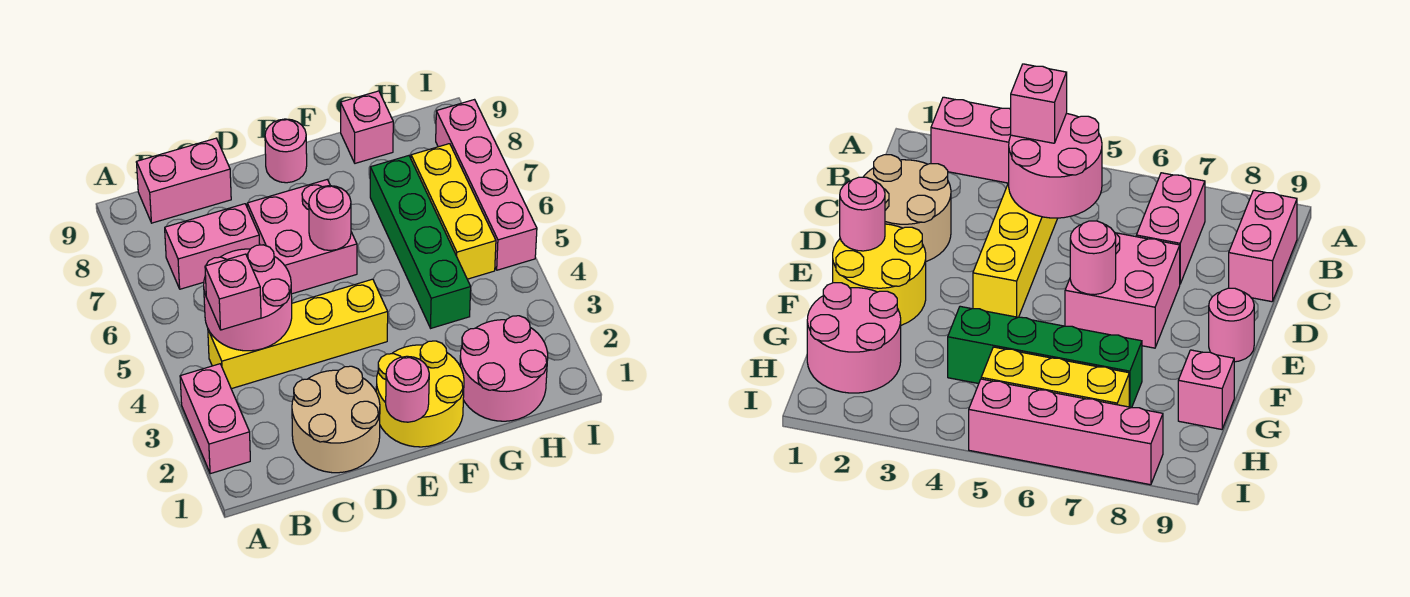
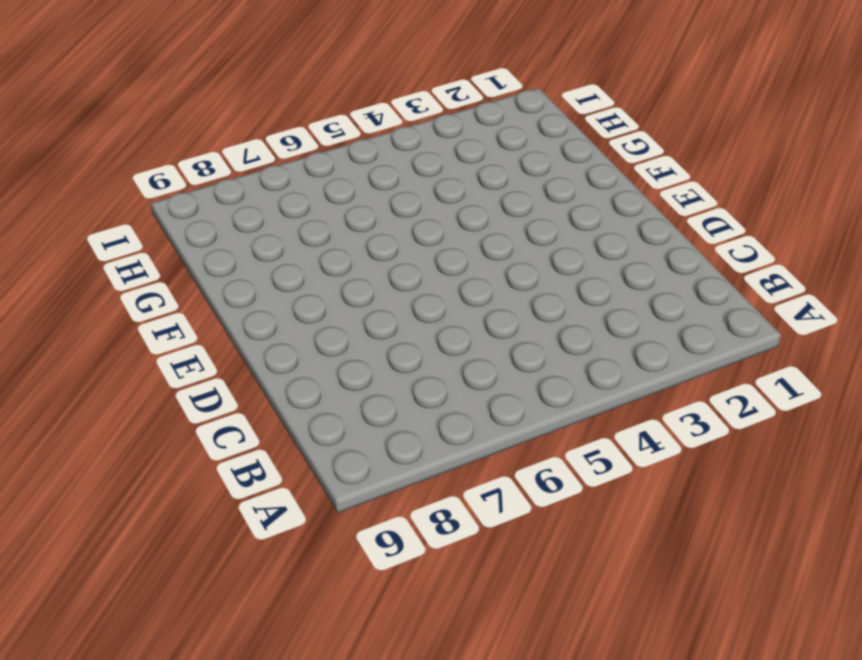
none -> pink brick A2:A3 level 1
none -> yellow brick B4:E4 level 1
none -> pink brick B7:C7 level 1

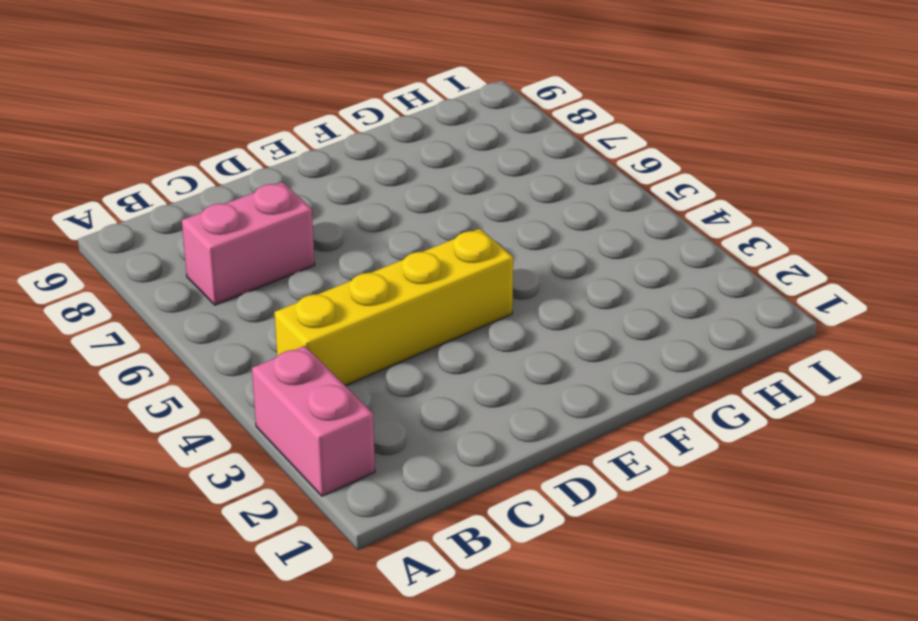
none -> pink brick B9:C9 level 1
none -> tan round brick C1:D2 level 1
none -> pink brick D6:E7 level 1

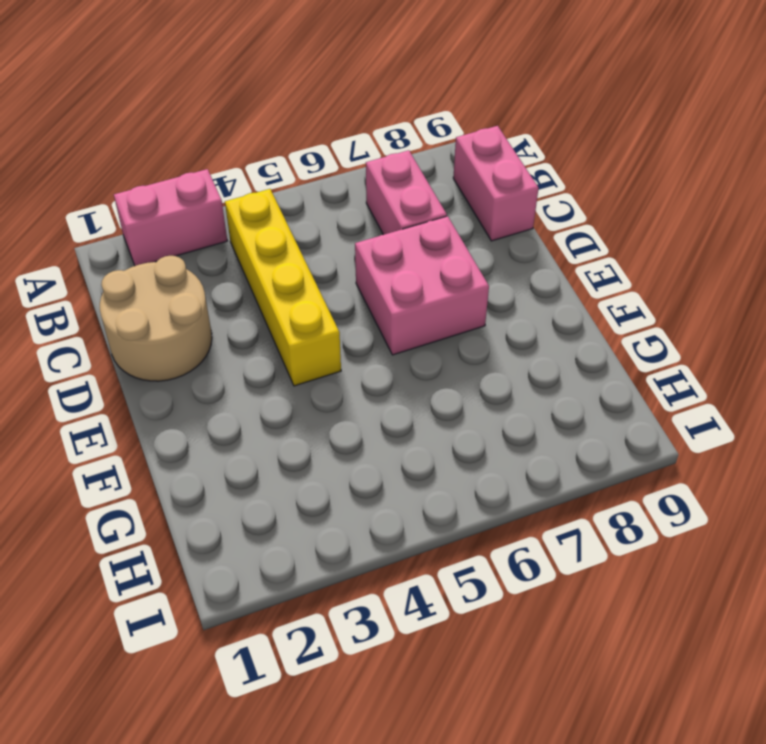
none -> yellow round brick E1:F2 level 1
none -> pink round brick E9 level 1
none -> pink round brick G1:H2 level 1

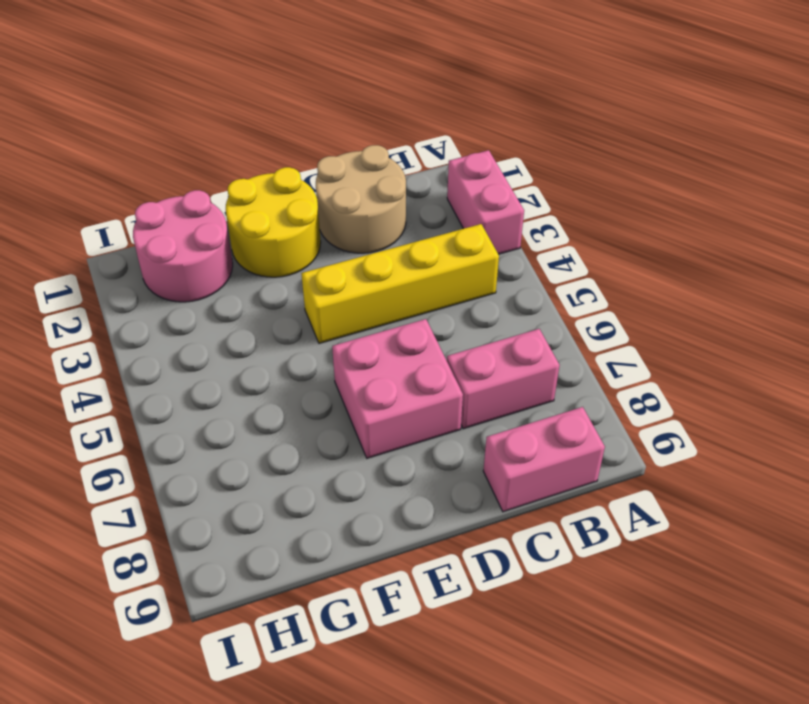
none -> pink round brick E9 level 1
none -> green brick G4:G7 level 1
none -> pink brick G9 level 1

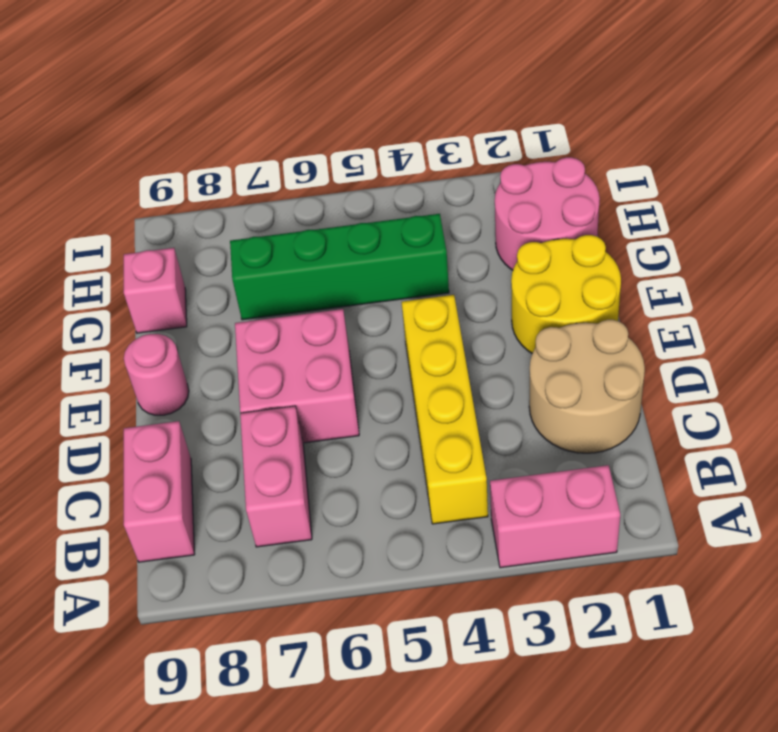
none -> yellow brick H5:H7 level 1
none -> pink brick I5:I8 level 1
none -> pink round brick B4:C5 level 2

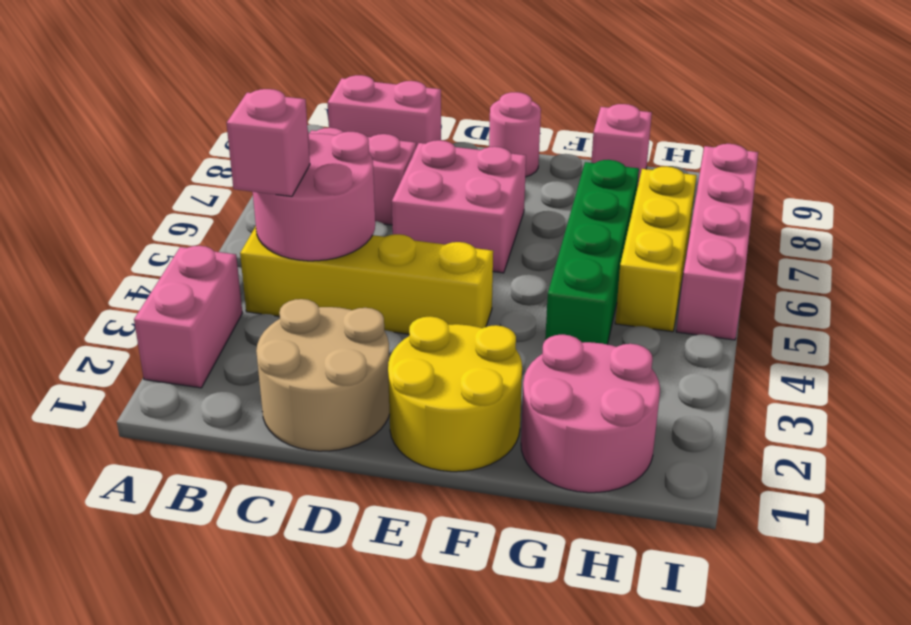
none -> pink round brick E1 level 2
none -> pink round brick E6 level 2

